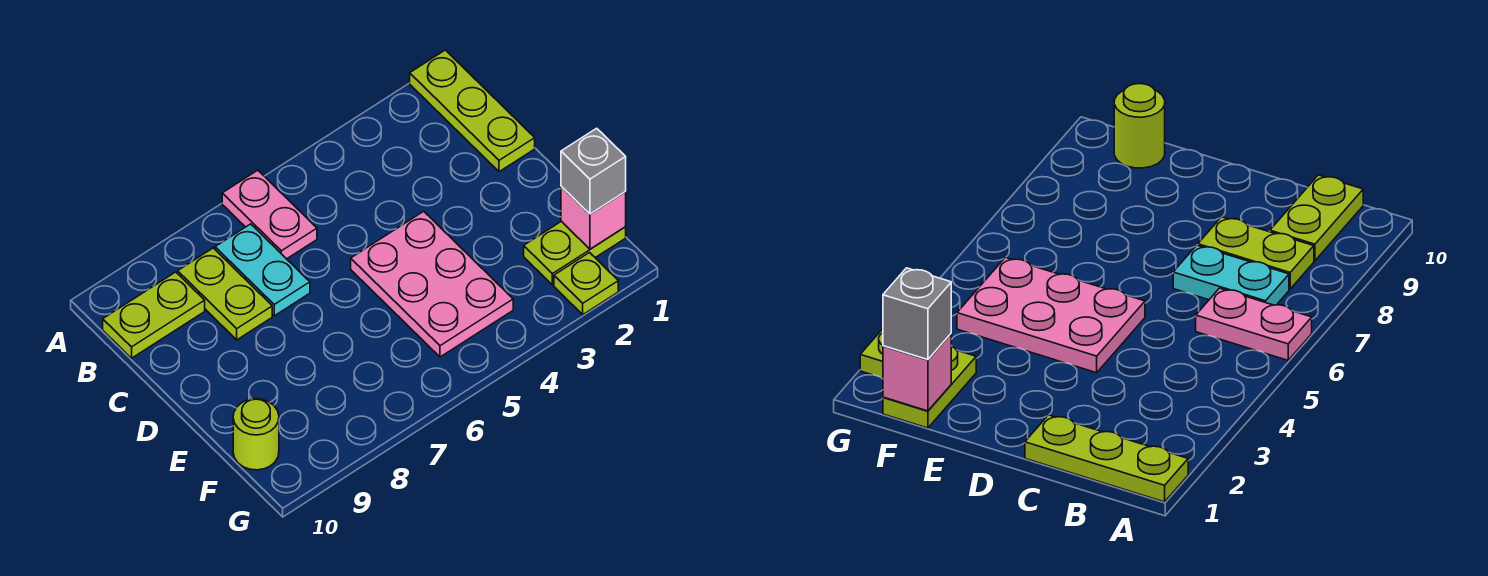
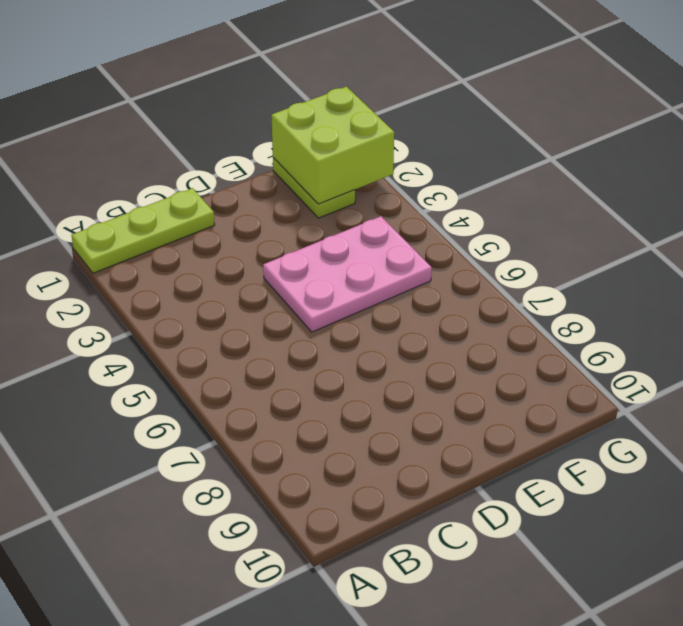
lime brick F1:G2 level 2 -> pink brick F1 level 2
none -> pink plate A6:B6 level 1
none -> cyan plate B7:C7 level 1

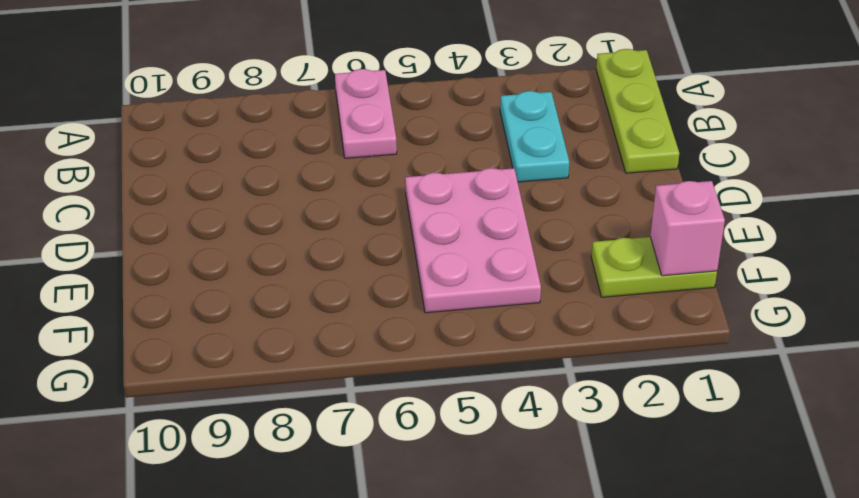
cyan plate B3:C3 level 1 -> cyan plate B7:C7 level 1
none -> lime plate B8:C8 level 1
none -> lime plate B9:B10 level 1

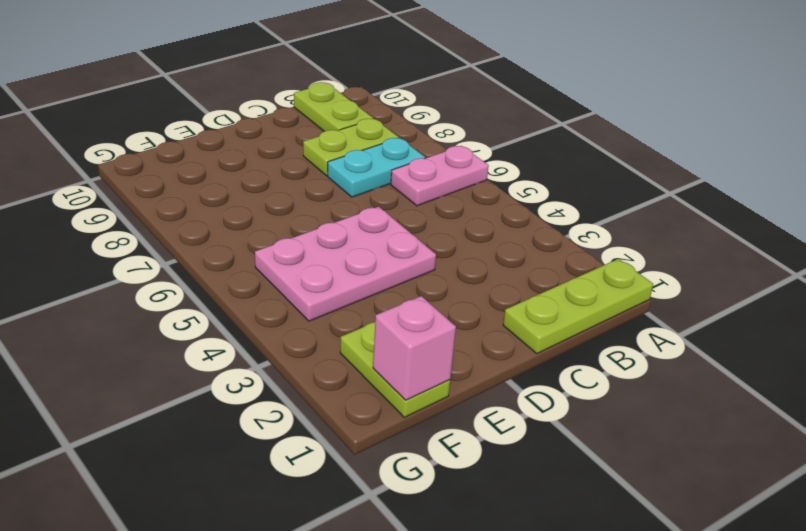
none -> lime round brick F10 level 1
none -> lime plate G2 level 1

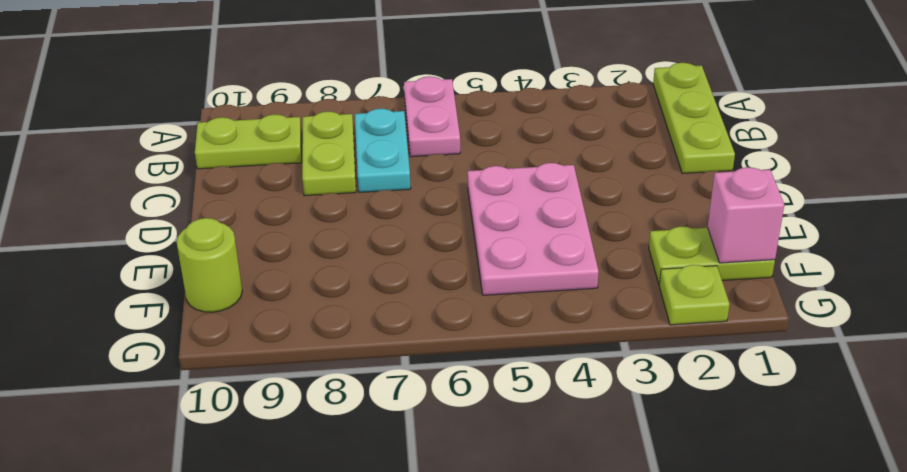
none -> grey brick F1 level 3

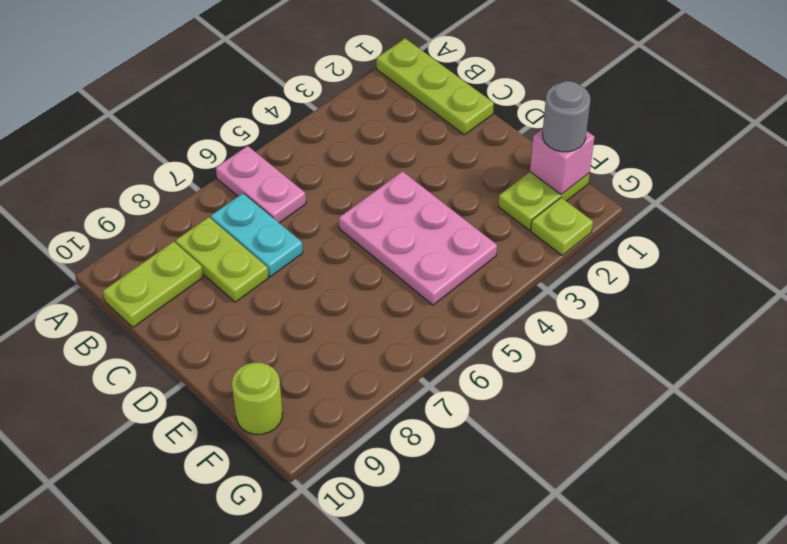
grey round brick F1 level 3 -> grey brick F1 level 3

